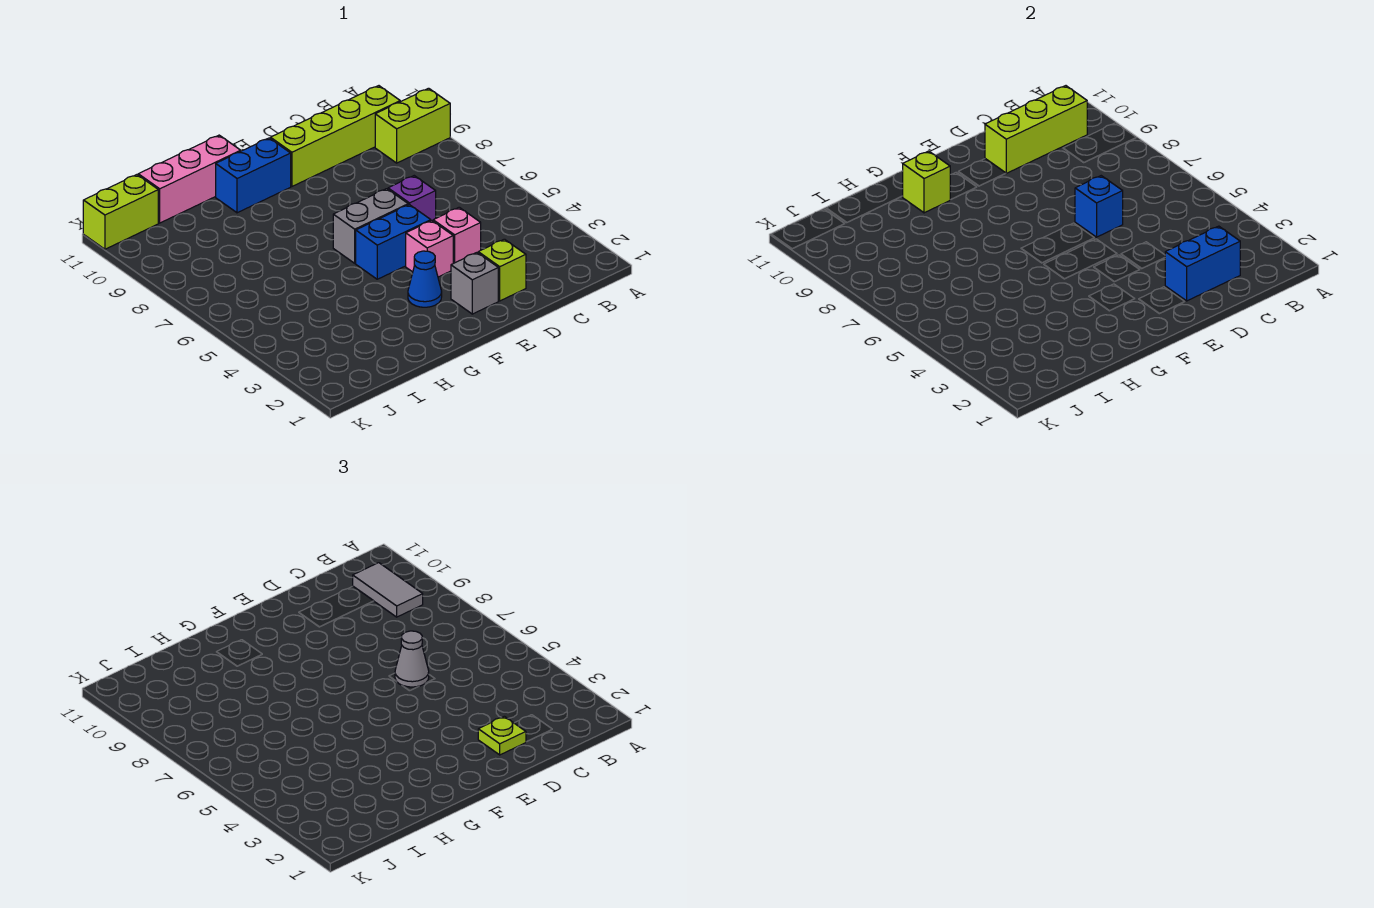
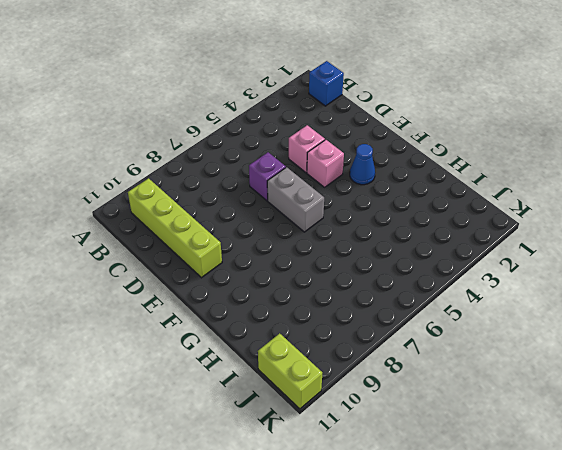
blue brick B1 level 1 -> blue brick D6 level 2
none -> lime brick A9:B9 level 1
none -> lime brick D2 level 1
none -> grey brick E2 level 1

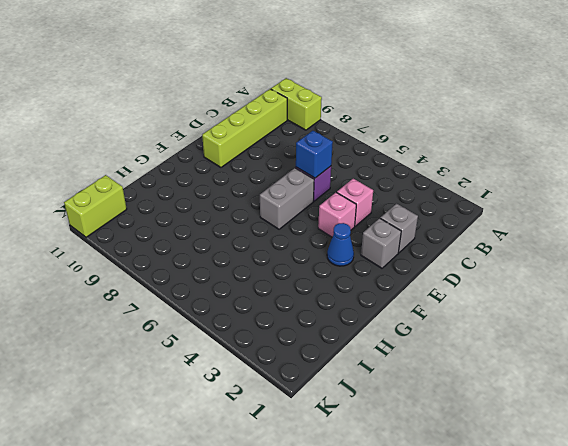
lime brick A9:A10 level 1 -> lime brick A9:B9 level 1
grey brick D2 level 1 -> lime brick D2 level 1
none -> blue brick E5:F5 level 1
none -> blue brick F10:G10 level 1
none -> pink brick G11:I11 level 1

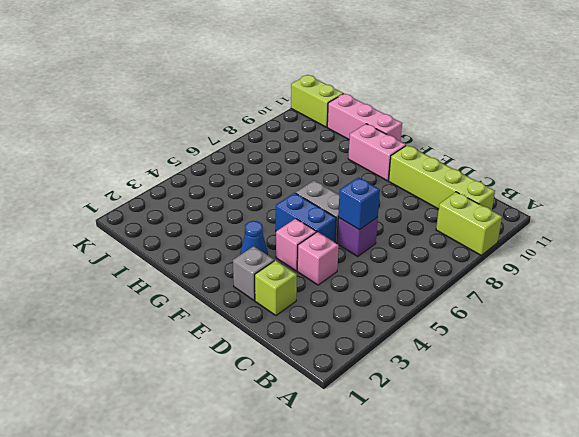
pink brick F10:G10 level 1 -> blue brick F10:G10 level 1
none -> lime brick B10:D10 level 2
none -> blue brick C2:D2 level 2
none -> lime brick G10 level 2

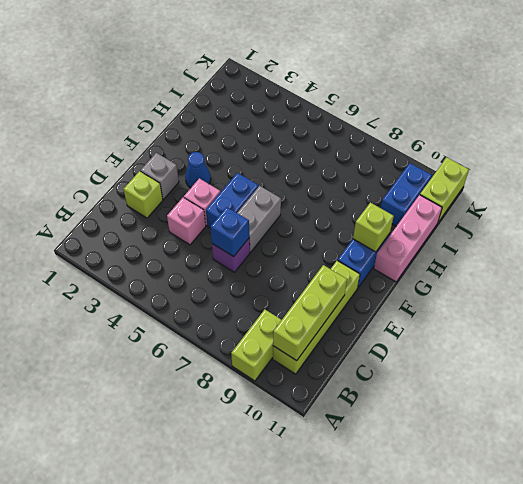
blue brick I10:J10 level 1 -> blue brick C2:D2 level 2
none -> grey tile B9:B10 level 3
none -> lime plate D2 level 3
none -> grey cone D6 level 3

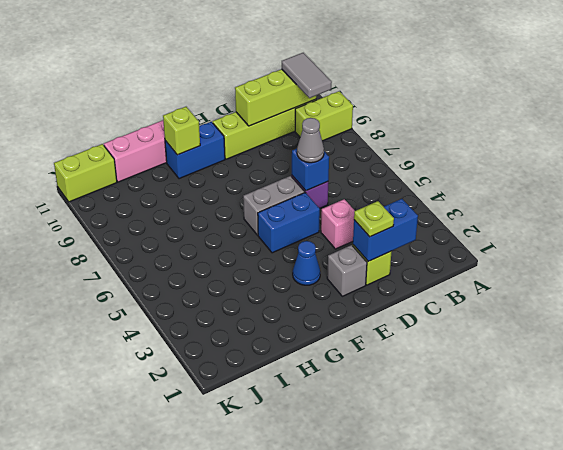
none -> pink brick E4 level 1

